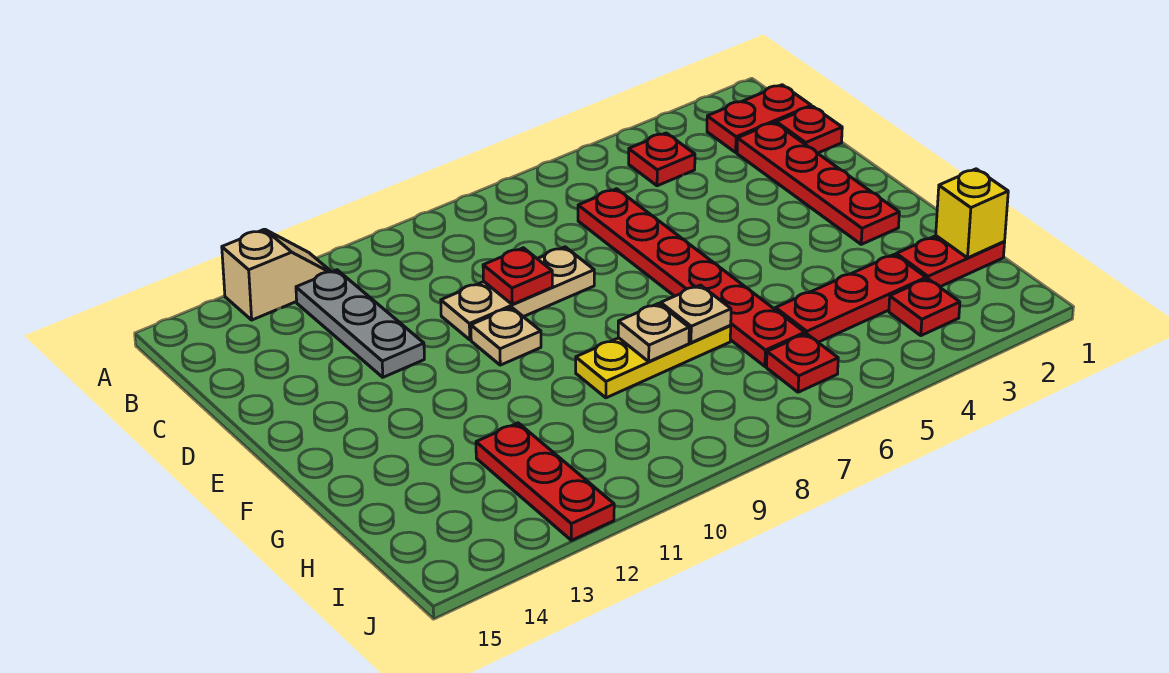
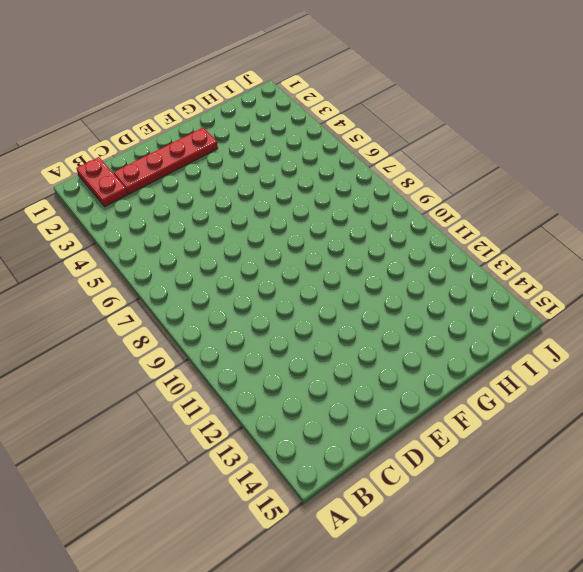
none -> tan slope A12:A13 level 1 top 13
none -> red plate B4 level 1
none -> grey plate B12:D12 level 1

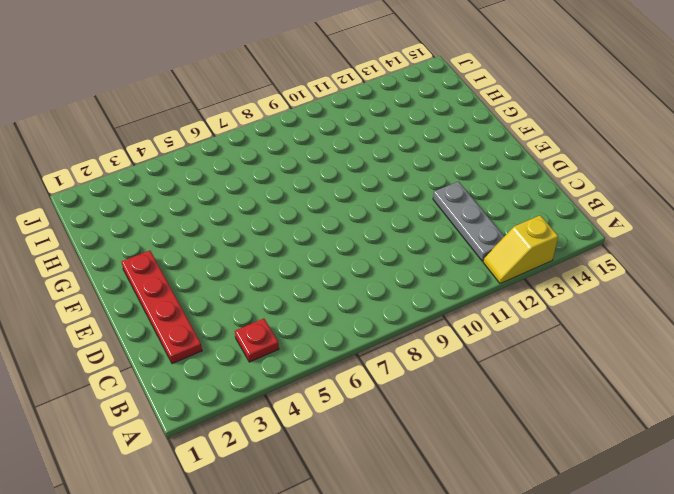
yellow slope A12:A13 level 1 top 13 -> tan slope A12:A13 level 1 top 13
none -> red plate B1:B2 level 1
none -> red plate C1 level 1
none -> red plate C6:H6 level 1

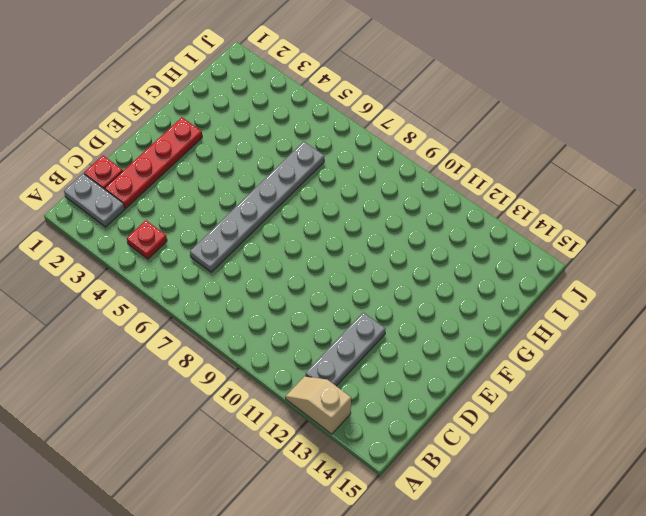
grey plate B1:B2 level 1 -> red plate B1:B2 level 1
grey plate C6:H6 level 1 -> red plate C6:H6 level 1
none -> tan plate D8:D10 level 1
none -> tan plate E10 level 1
none -> yellow plate G7:G9 level 1

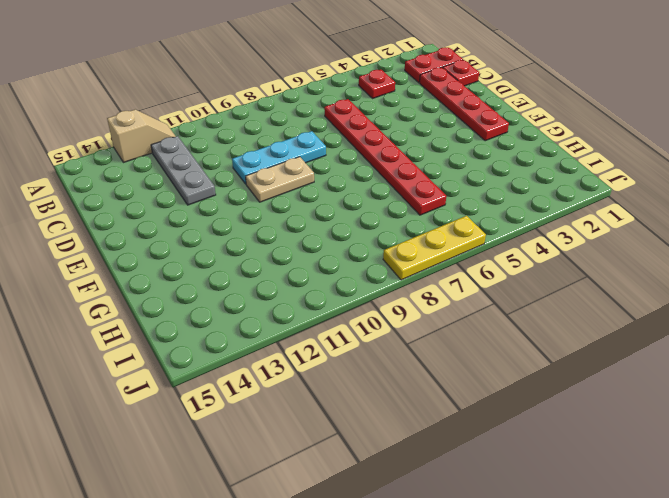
cyan plate D8:D10 level 1 -> tan plate D8:D10 level 1
tan plate E9:E10 level 1 -> tan plate E10 level 1
yellow plate J6:J8 level 1 -> yellow plate G7:G9 level 1
none -> red plate H1:H2 level 1
none -> red plate H3:H5 level 1
none -> red plate H12:J12 level 1

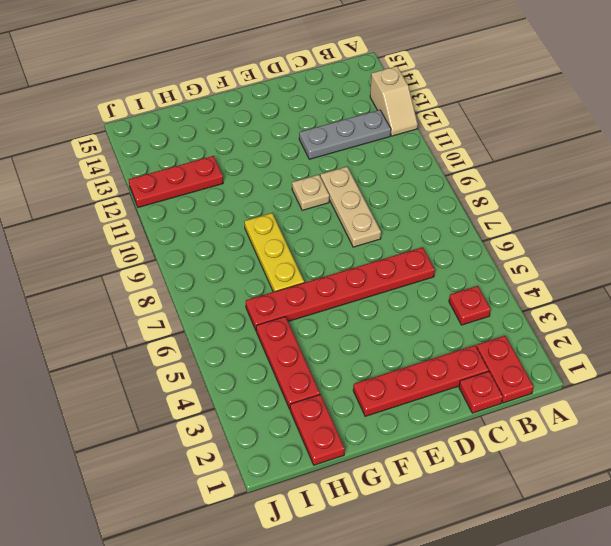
none -> red plate I3 level 1
none -> red plate I6 level 1
none -> red plate D9 level 2

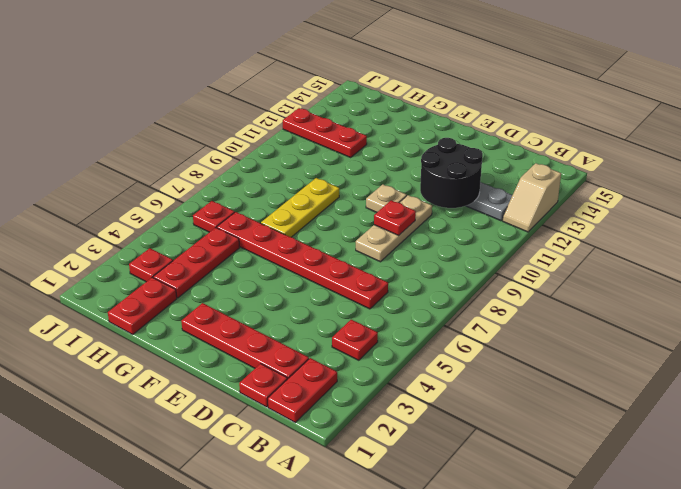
black round brick C11:D12 level 2 -> none
none -> tan plate G7 level 2
none -> tan plate G8 level 2
none -> yellow brick H1 level 2

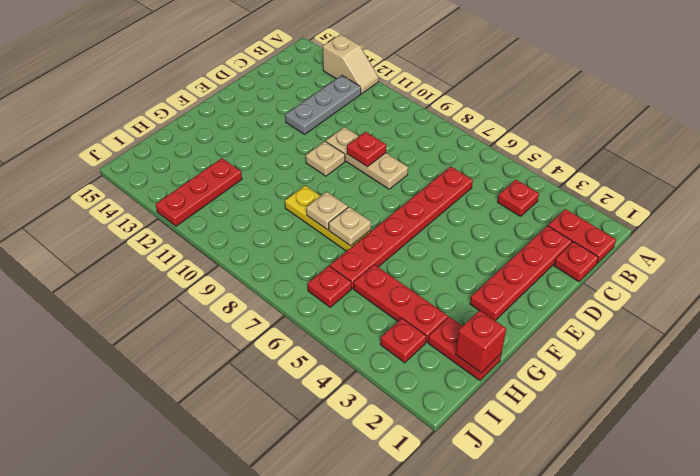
red brick H1 level 2 -> yellow brick H1 level 2

